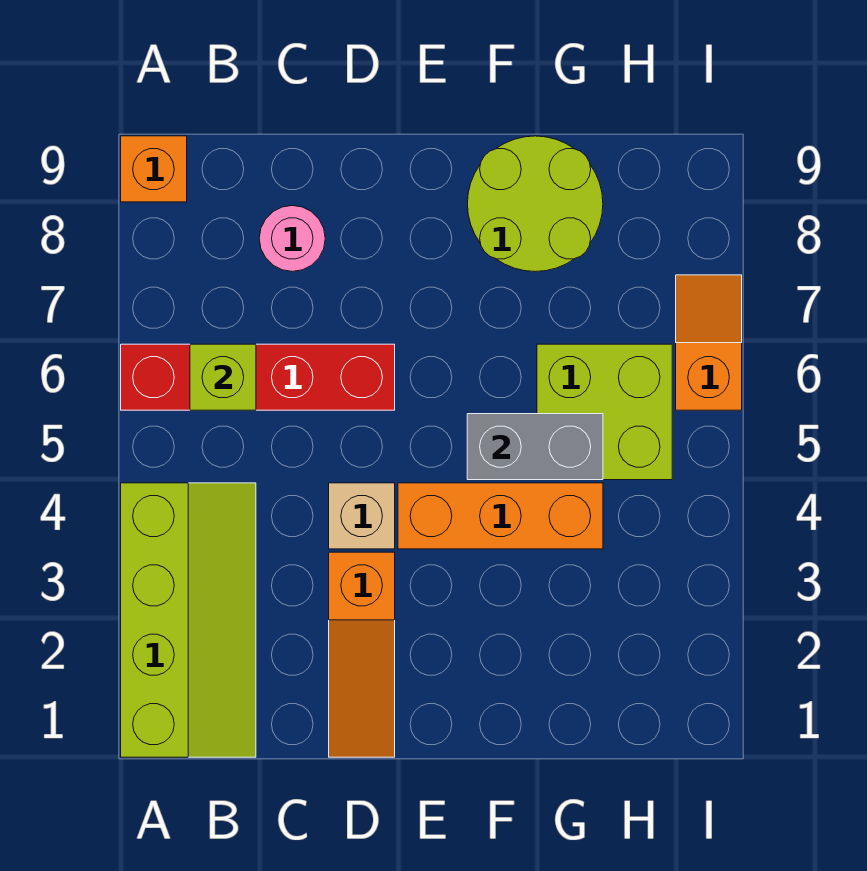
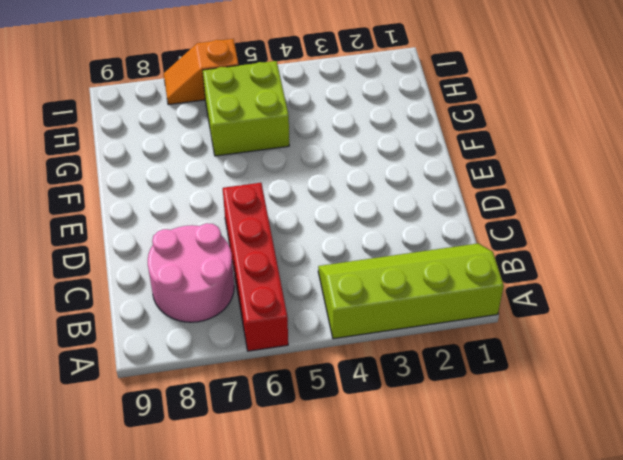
pink round brick B7:C8 level 1 -> pink round brick C8 level 1
none -> orange brick A9 level 1
none -> orange slope D1:D3 level 1 top 3
none -> tan brick D4 level 1

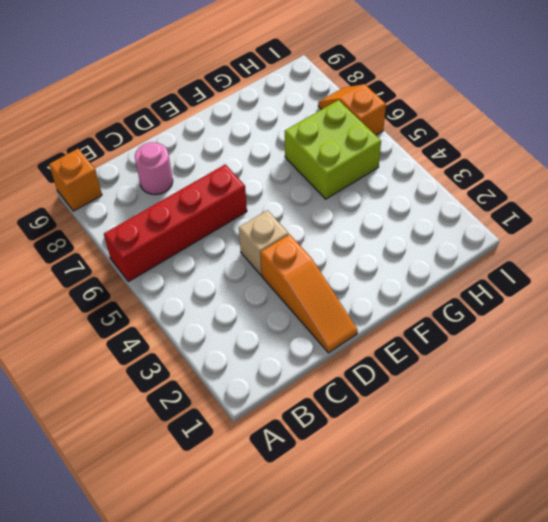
none -> lime slope A1:B4 level 1 top A
none -> orange brick E4:G4 level 1
none -> lime round brick F8:G9 level 1

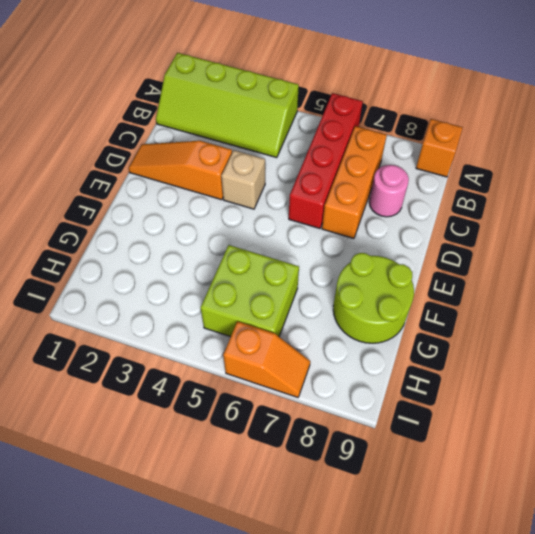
orange brick B7:D7 level 1 -> orange brick E4:G4 level 1
none -> lime brick B6 level 2
none -> grey brick F5:G5 level 2

